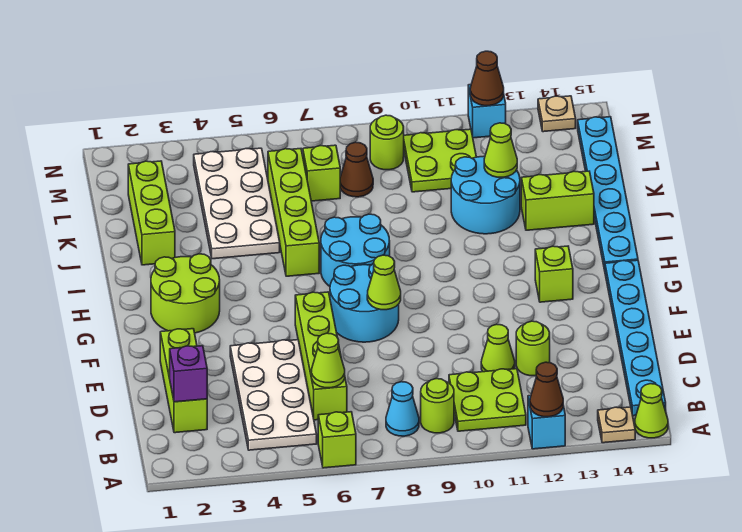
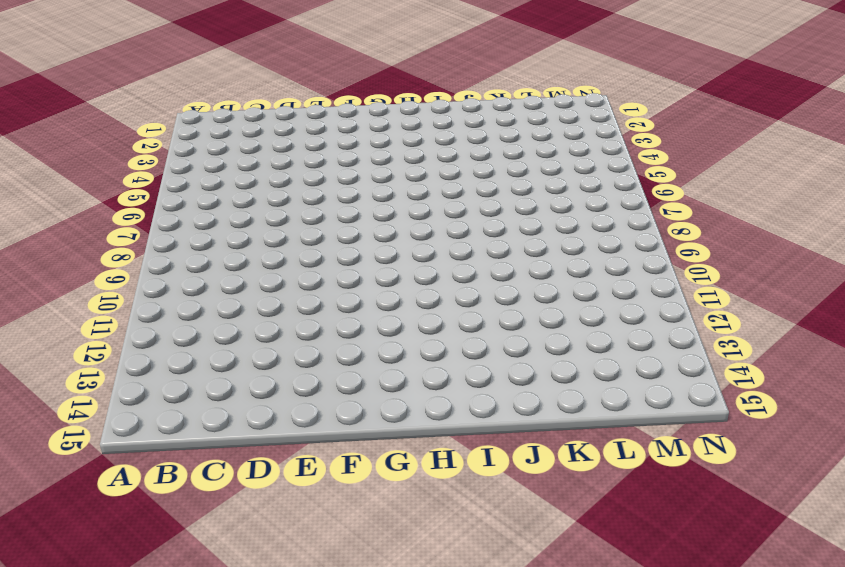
none -> lime brick A6 level 1
none -> cyan brick A12 level 1
none -> tan plate A14 level 1
none -> lime cone A15 level 1

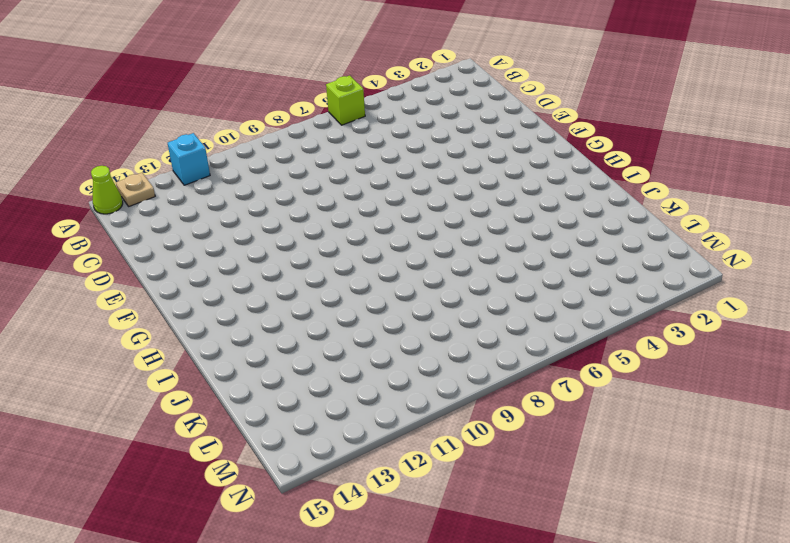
none -> white plate B4:E5 level 1
none -> cyan cone B8 level 1
none -> lime round brick B9 level 1
none -> lime plate B10:C11 level 1

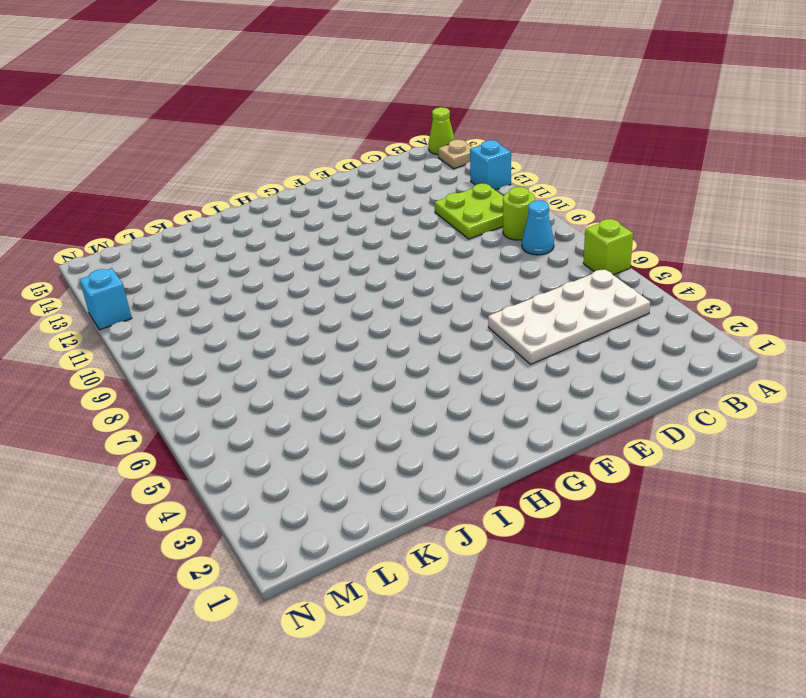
none -> cyan plate B15:G15 level 1
none -> lime brick C2:E2 level 1
none -> lime brick C6:F6 level 1
none -> lime cone D11 level 1

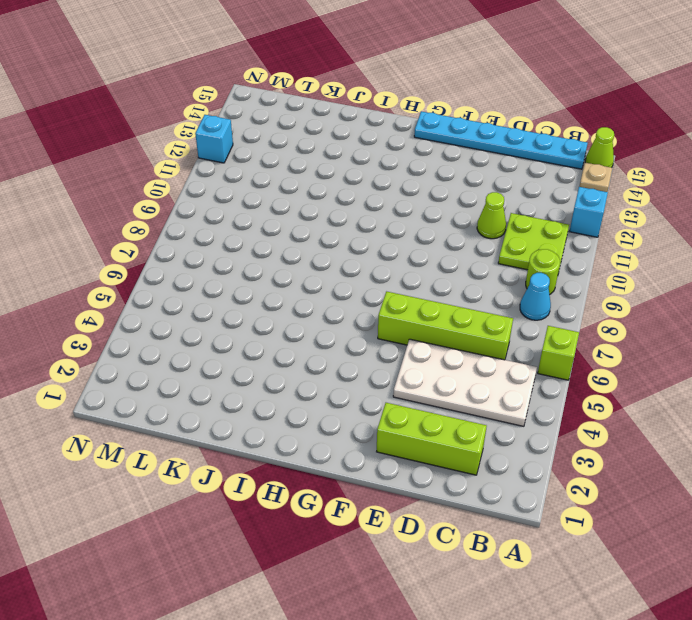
none -> lime round brick D12 level 1
none -> cyan round brick F7:G8 level 1
none -> lime round brick G2:H3 level 1
none -> lime brick G13 level 1

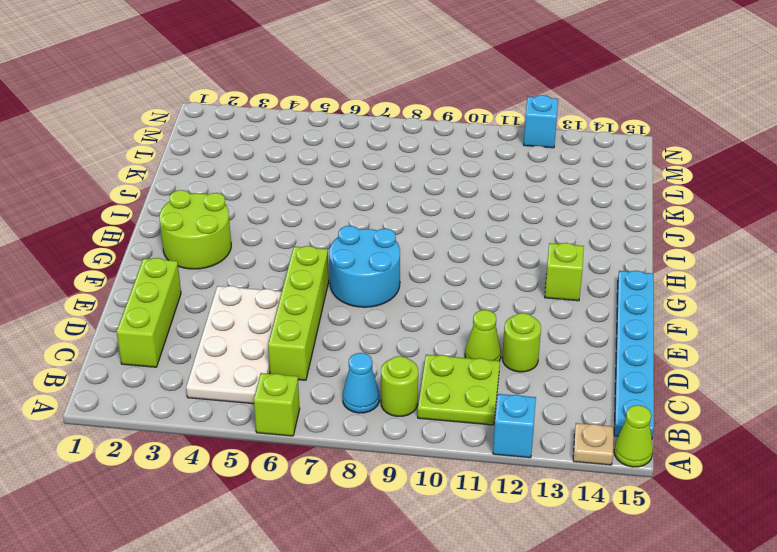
none -> cyan round brick H7:I8 level 1
none -> cyan plate H15:M15 level 1
none -> lime brick I6:L6 level 1
none -> lime brick J2:L2 level 1

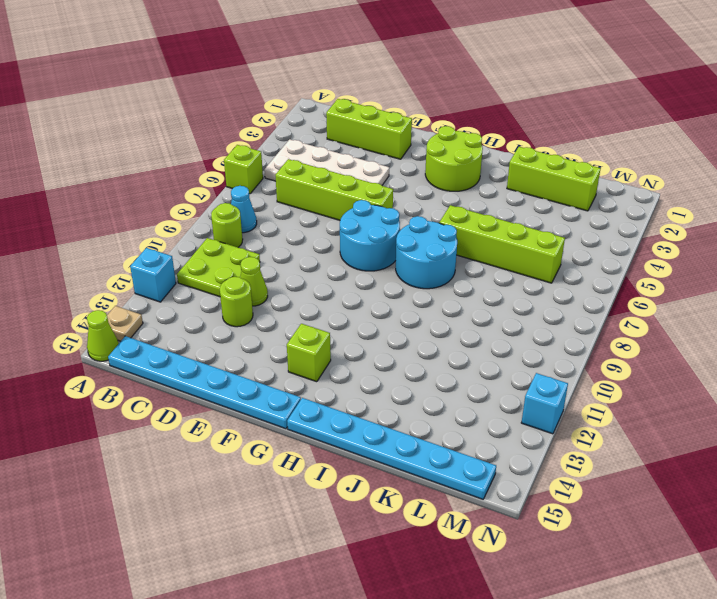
none -> white plate J4:M5 level 1
none -> cyan round brick J11:K12 level 1
none -> lime brick J13:J14 level 1
none -> lime brick L7 level 1

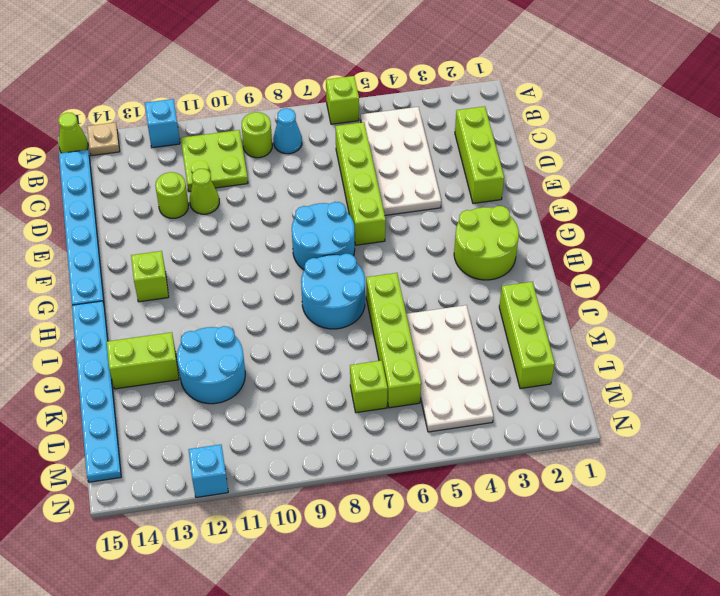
none -> brown cone L8 level 1
none -> lime plate L10:M11 level 1
none -> lime round brick M9 level 1
none -> tan plate N14 level 1

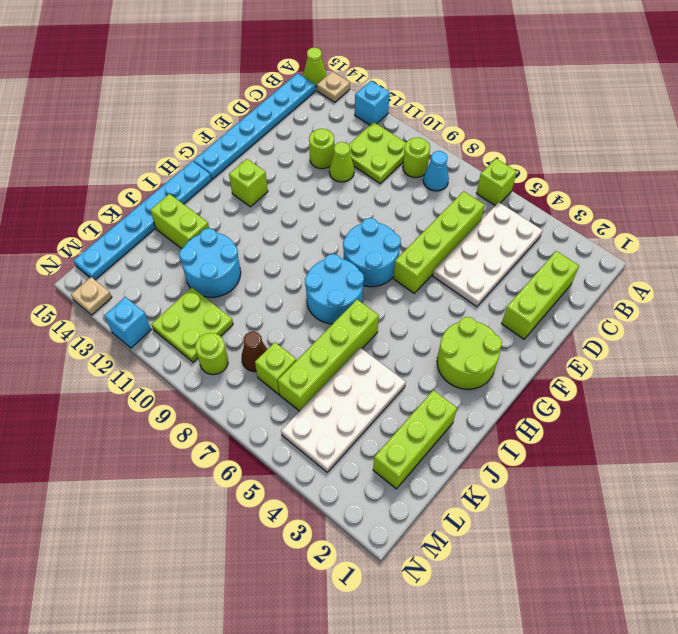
none -> brown cone A12 level 2
none -> purple brick C2 level 2
none -> lime cone C6 level 2
none -> lime cone F8 level 2

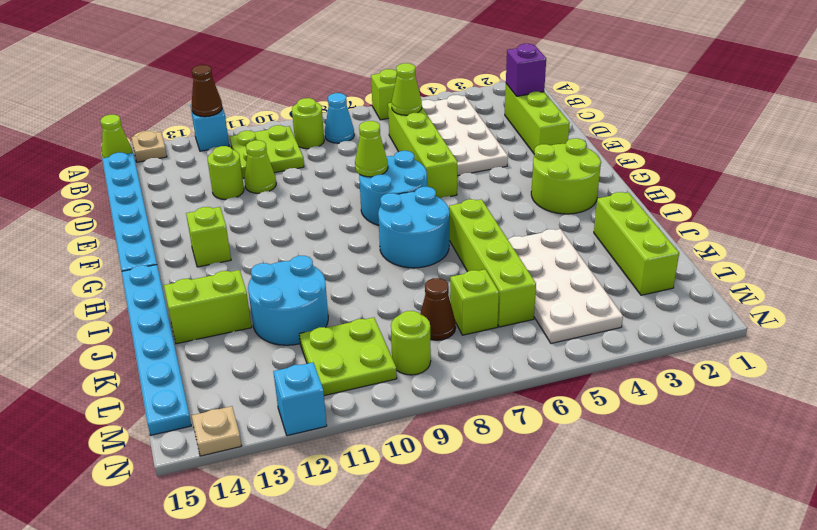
none -> lime cone K12 level 2
none -> brown cone N12 level 2

